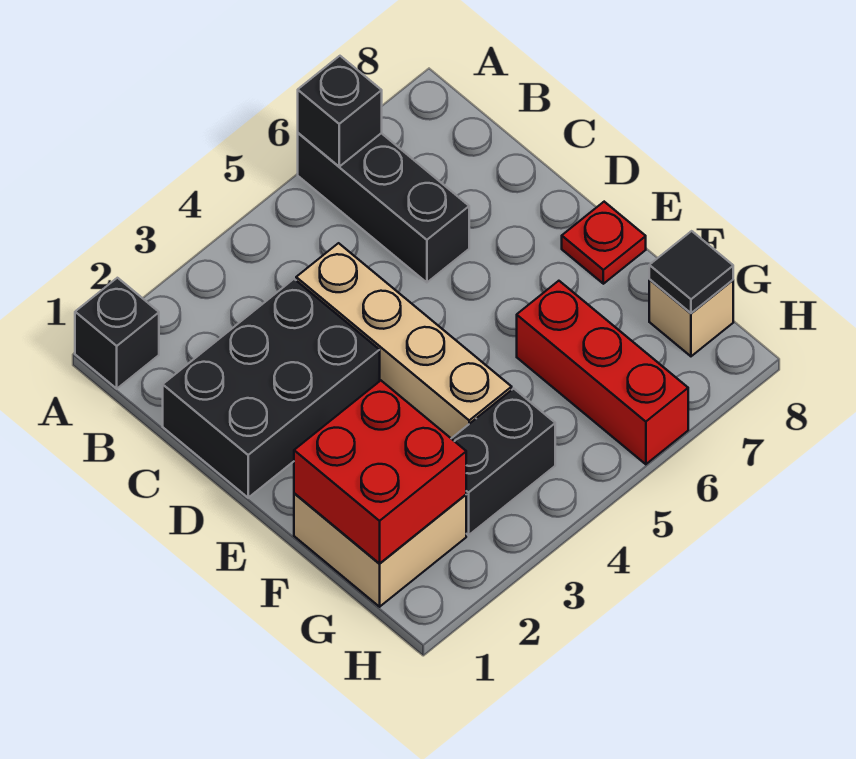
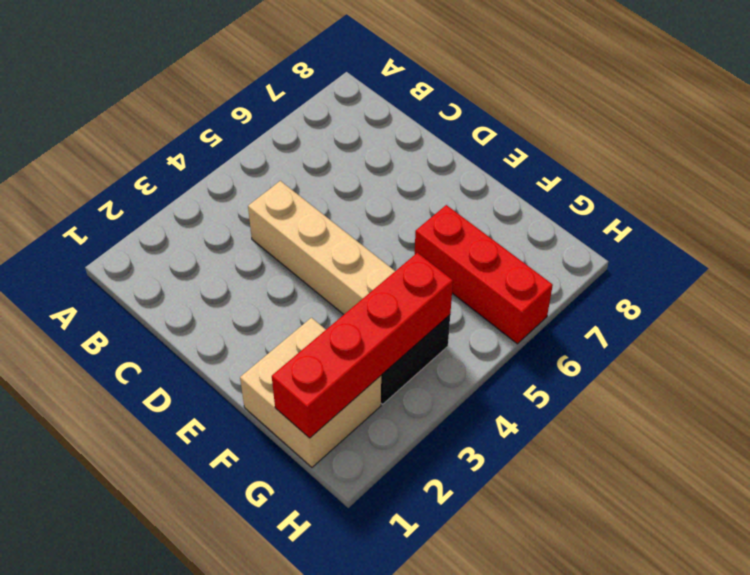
red brick G1:G4 level 2 -> red brick F1:G2 level 2
none -> black brick A1 level 1
none -> black brick A6:C6 level 1
none -> black brick C1:D3 level 1

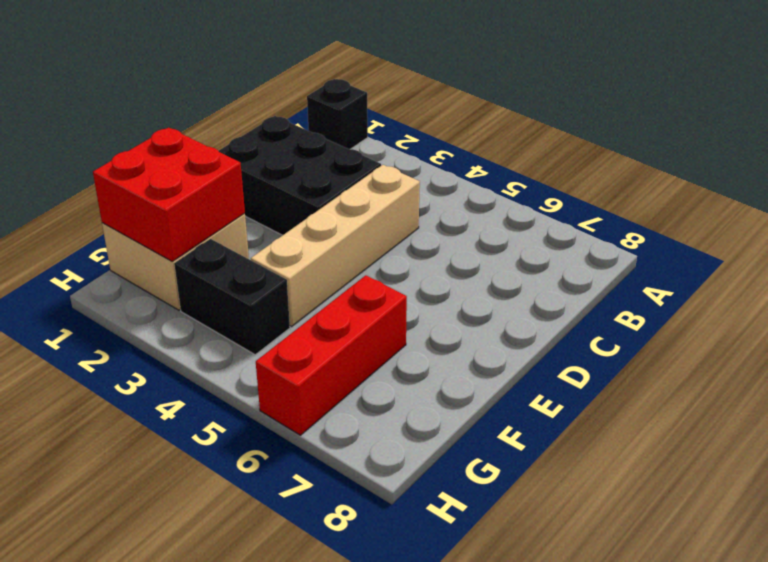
none -> black brick A6:C6 level 1
none -> red plate E8 level 1
none -> tan brick G8 level 1

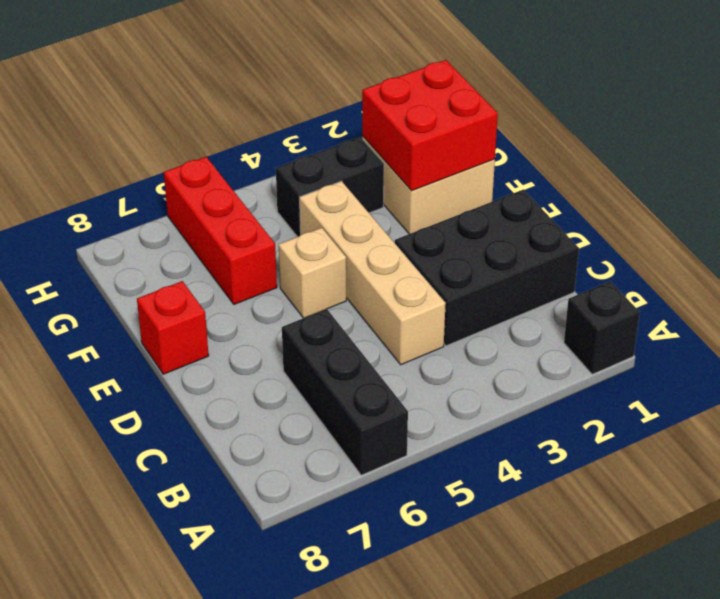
tan brick E5 level 1 -> tan brick G8 level 1
red brick E8 level 1 -> red plate E8 level 1
none -> black brick A6 level 2
none -> black tile G8 level 2

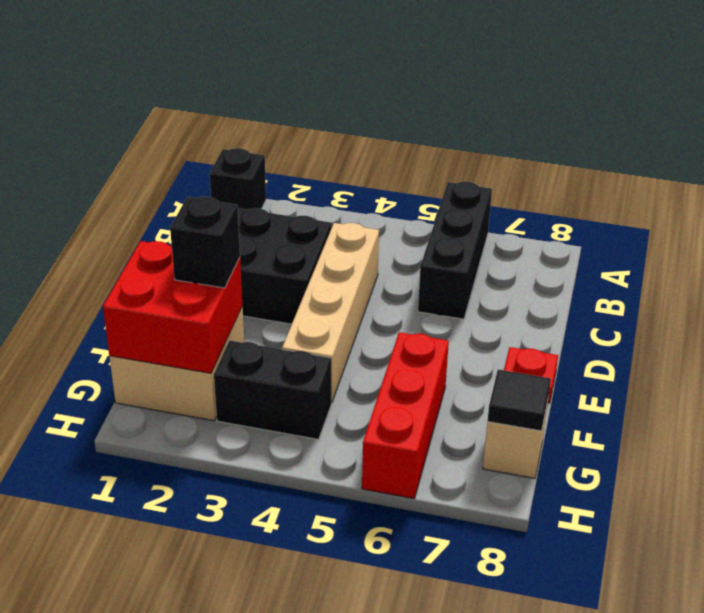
black brick F2 level 3 -> black brick A6 level 2

